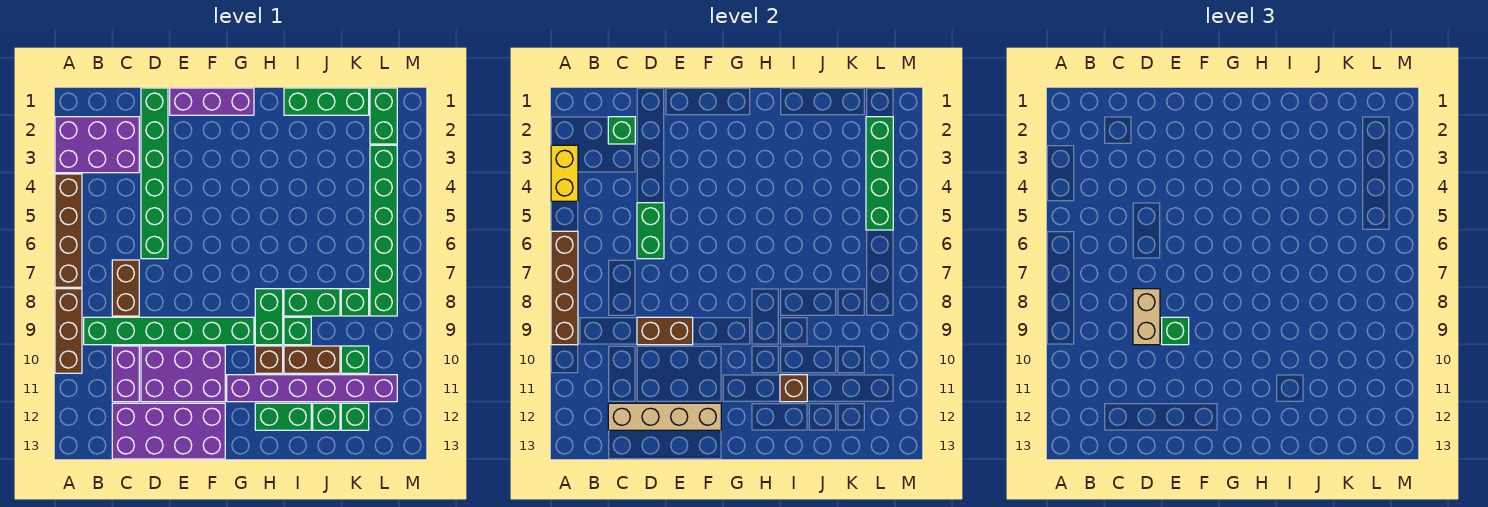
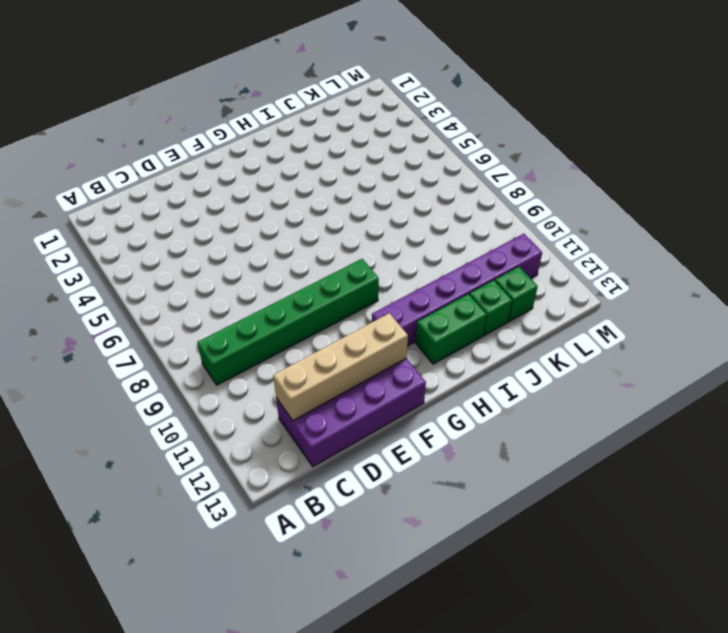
none -> purple brick A2:C3 level 1
none -> brown brick A4:A7 level 1
none -> brown brick A8:A10 level 1
none -> brown brick C7:C8 level 1

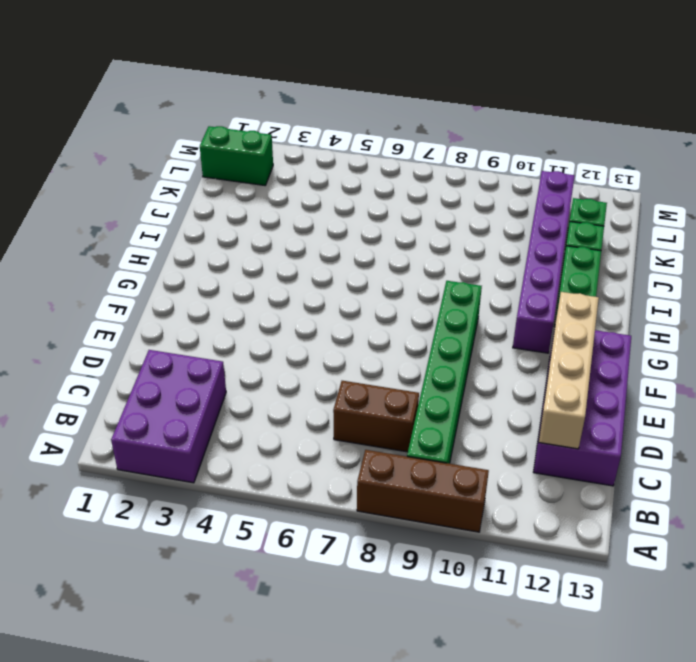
none -> brown brick A4:A7 level 1
none -> purple brick C10:C11 level 1
none -> green brick D1:D6 level 1
none -> purple brick D10:F11 level 1

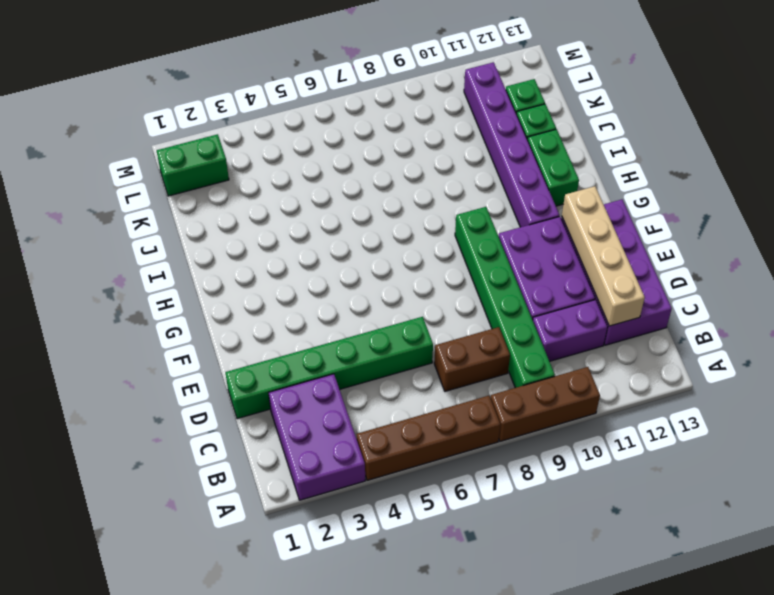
none -> purple brick E1:G1 level 1
none -> green brick H8:H9 level 1
none -> brown brick H10 level 1
none -> green brick I1:K1 level 1

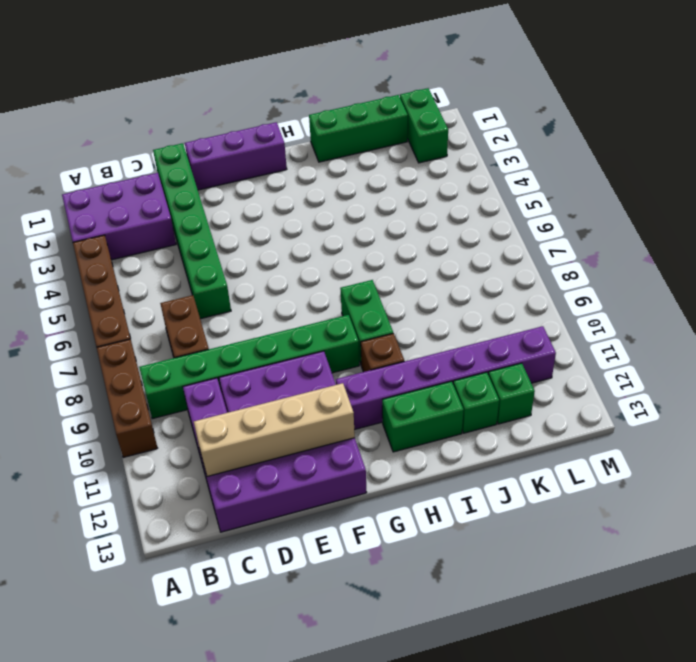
none -> green brick I8:J8 level 1
none -> green brick I9 level 1
none -> brown brick I10:J10 level 1
none -> green brick K8 level 1

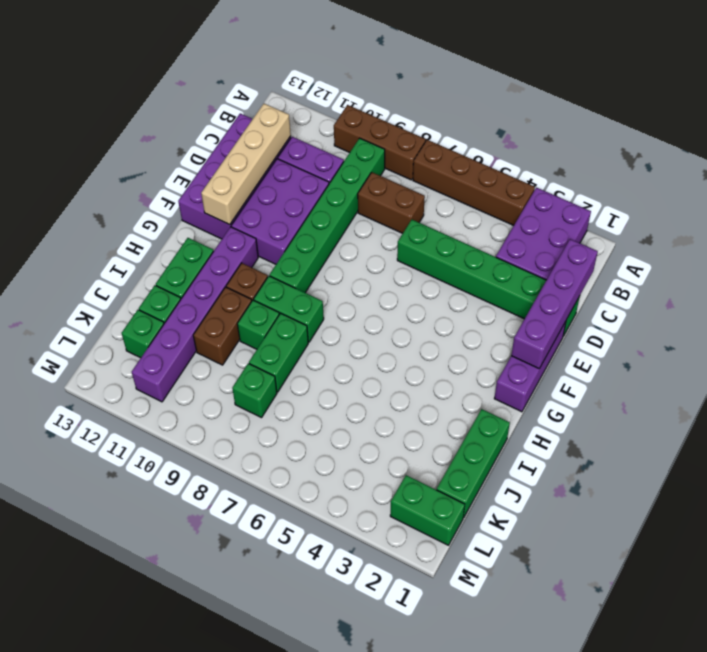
purple brick C1:F1 level 2 -> none
none -> green brick K10 level 1
none -> green brick L3:L8 level 1
none -> yellow brick A3:A4 level 2
none -> brown brick A6:A9 level 2

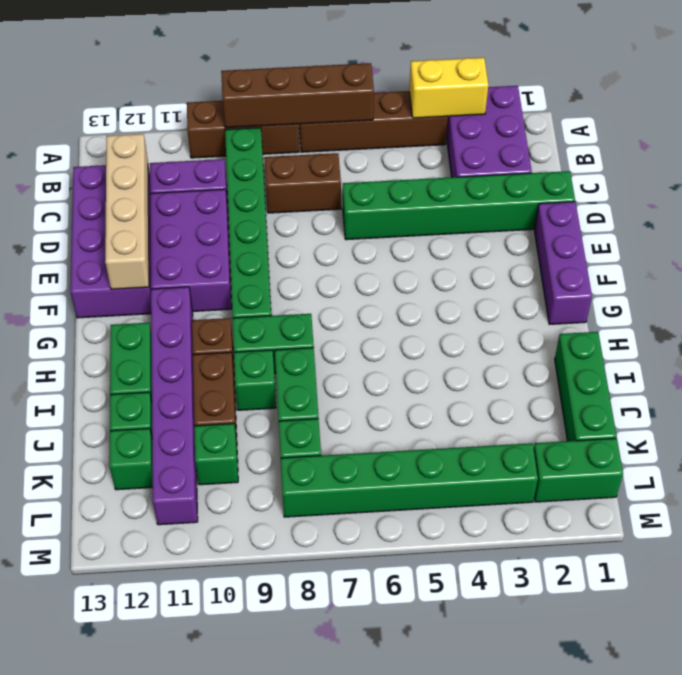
none -> green brick C2 level 2
none -> green brick D5:D6 level 2
none -> brown brick D9:E9 level 2
none -> brown brick I11 level 2

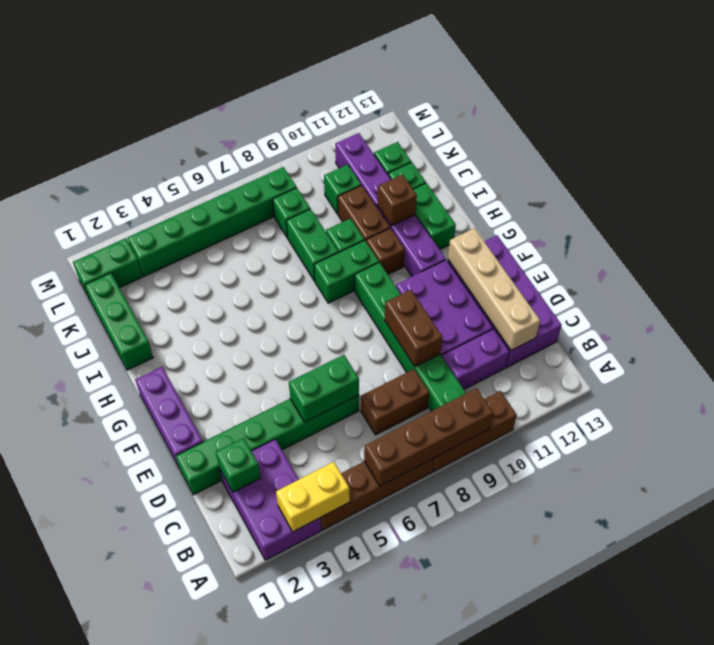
none -> green brick L2:L5 level 2
none -> tan brick D8:D9 level 3
none -> green brick E9 level 3

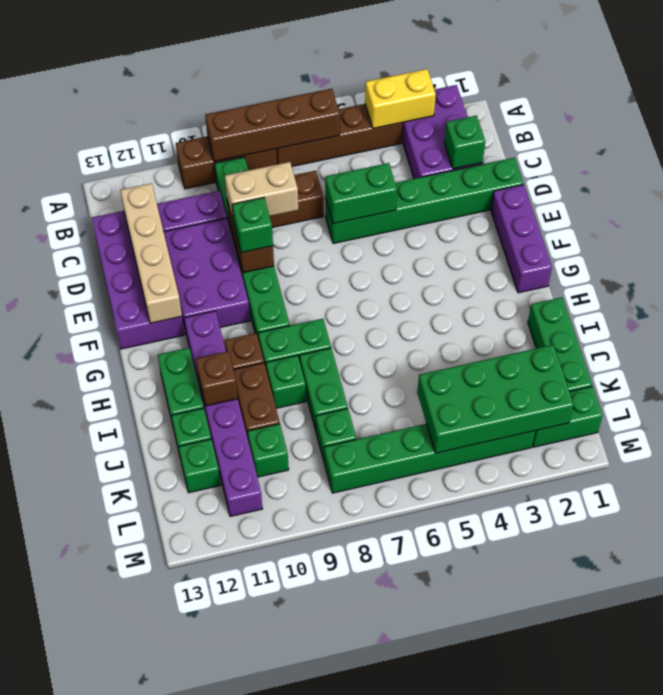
green brick K2:L5 level 2 -> green brick L2:L5 level 2

